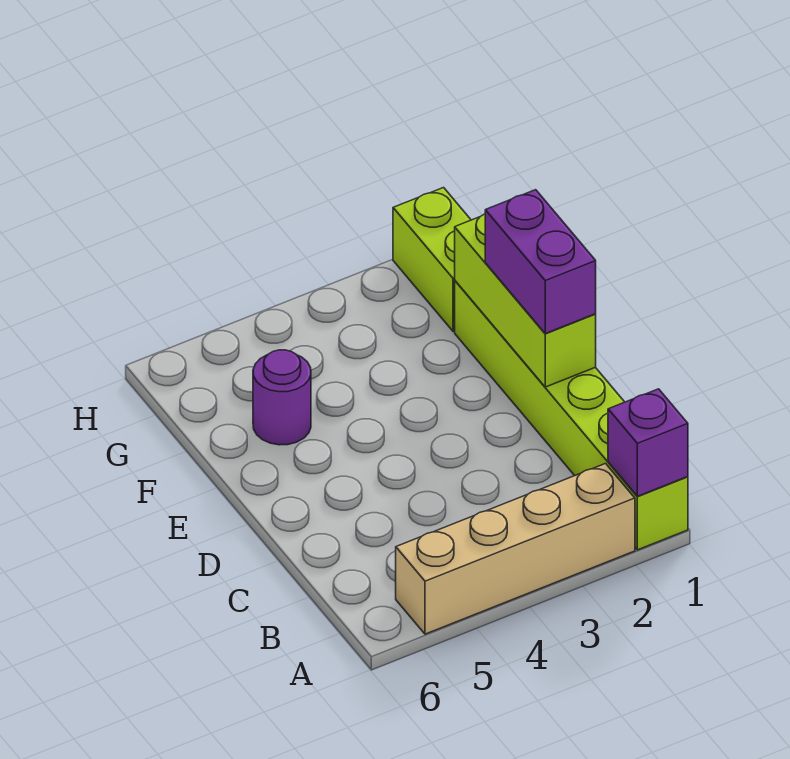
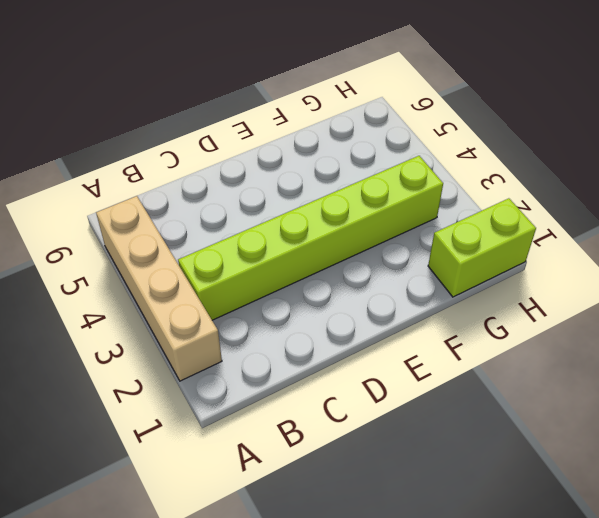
lime brick B3:G3 level 1 -> lime brick A1:F1 level 1
none -> purple round brick F5 level 1
none -> purple brick A1 level 2

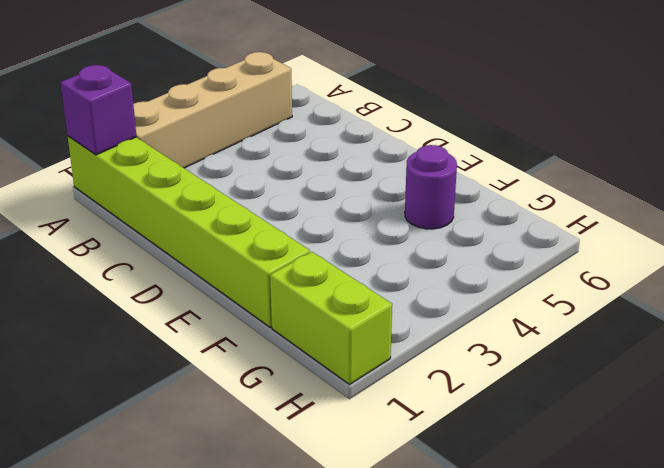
none -> lime brick D1:F1 level 2
none -> purple brick D1:E1 level 3

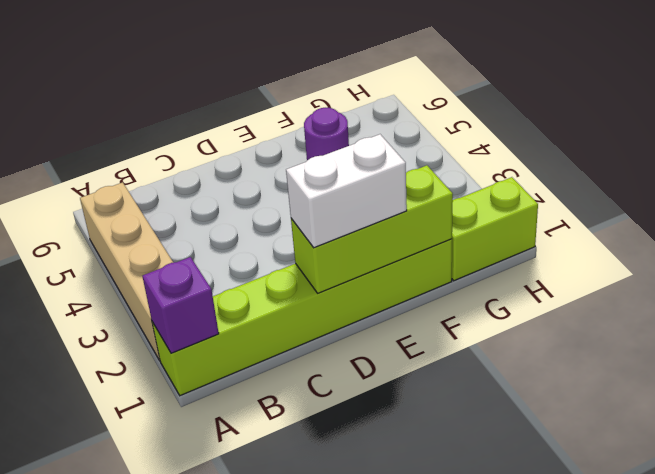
white brick D1:E1 level 3 -> purple brick D1:E1 level 3

